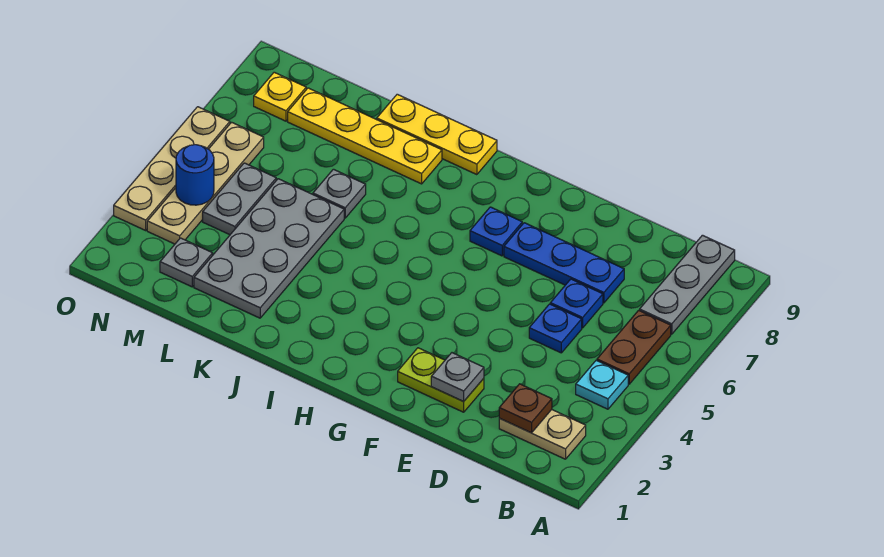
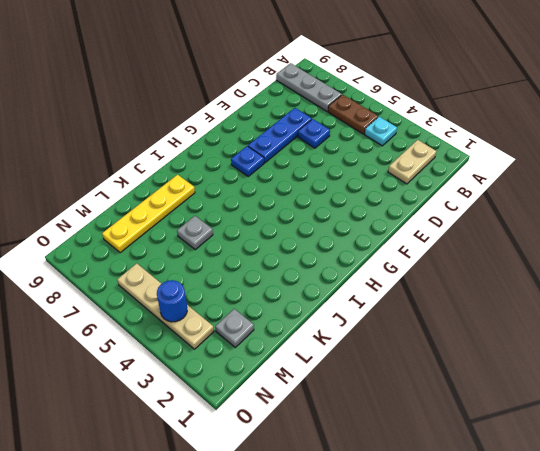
none -> blue plate D5 level 1
none -> lime plate E2:F2 level 1
none -> yellow plate I9:K9 level 1

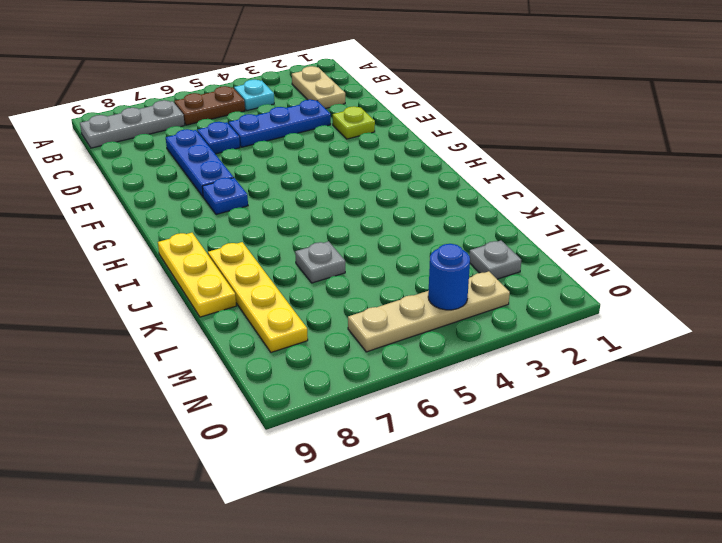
blue plate D3:D5 level 1 -> blue plate D5 level 1
lime plate E2 level 1 -> lime plate E2:F2 level 1
none -> grey plate K2:L5 level 1
none -> grey plate M4:M5 level 1
none -> yellow plate N8 level 1

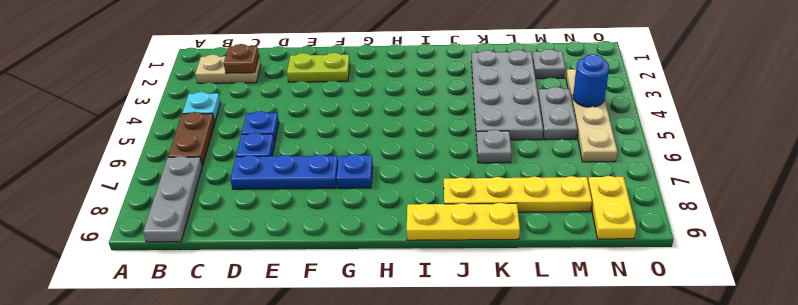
yellow plate N8:N9 level 1 -> yellow plate N8 level 1
none -> tan plate O3:O6 level 1
none -> grey plate E2 level 2

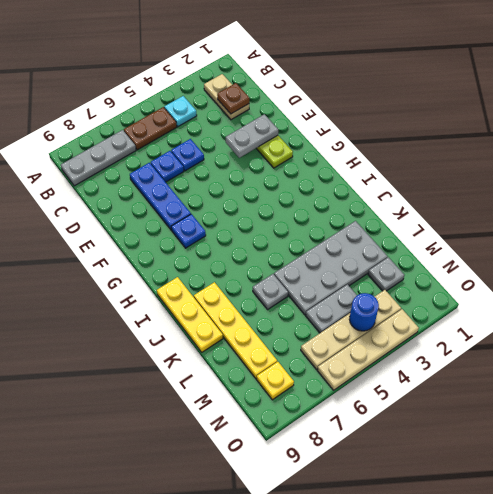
grey plate E2:E3 level 2 -> grey plate E2 level 2

